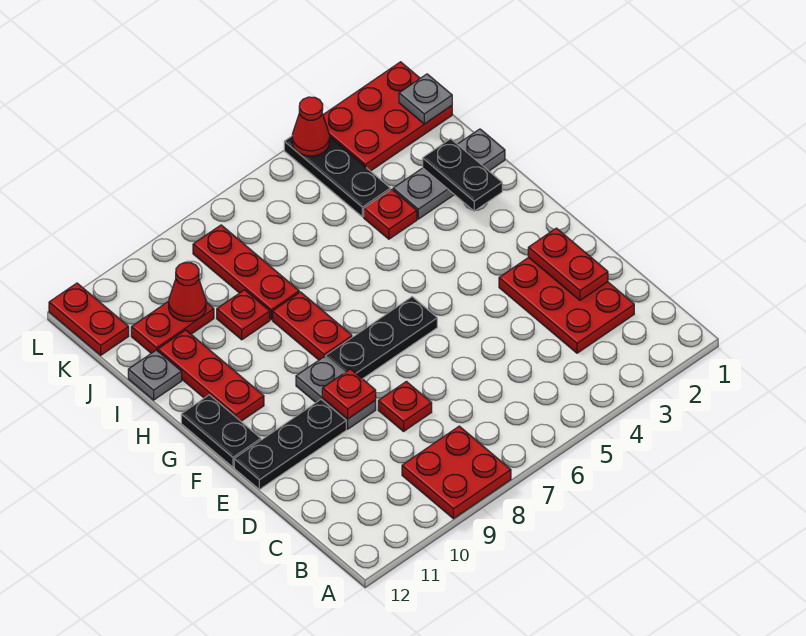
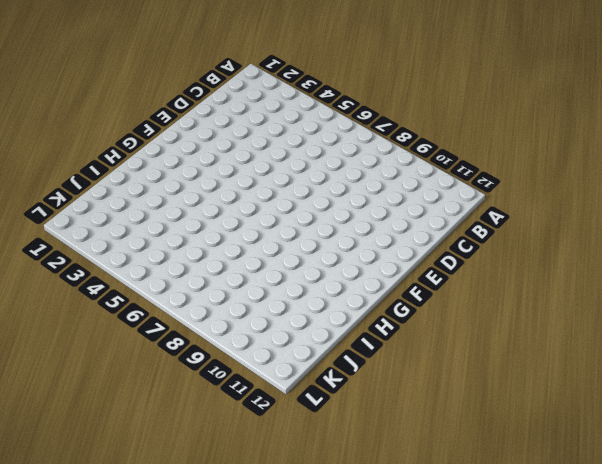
none -> red plate A8:B9 level 1
none -> red plate C2:E3 level 1
none -> red plate D8 level 1

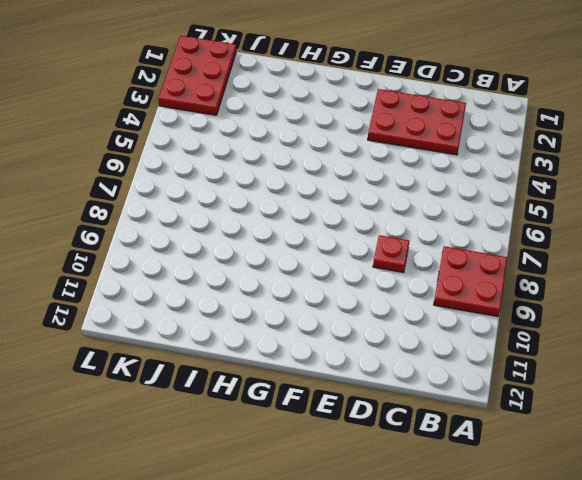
none -> grey plate E9:F9 level 1
none -> black plate E10:E12 level 1
none -> black plate F6:F8 level 1

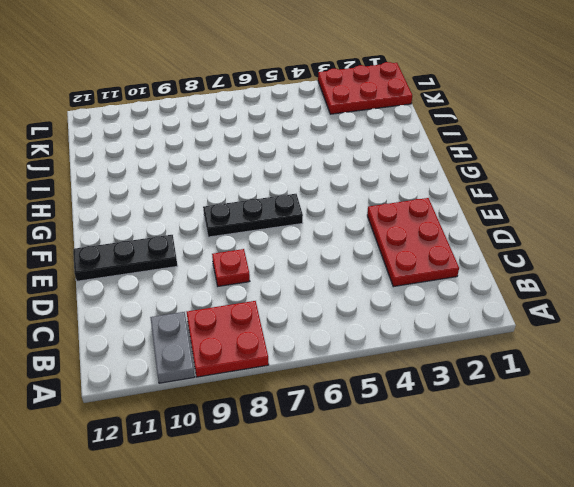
grey plate A10:B10 level 1 -> grey plate E9:F9 level 1
none -> black plate F12:G12 level 1
none -> red plate G8:H8 level 1
none -> red plate G11:I11 level 1

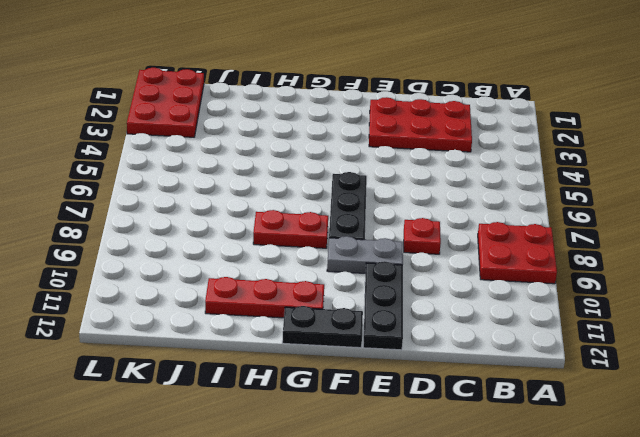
none -> grey plate I1:I3 level 1
none -> red plate I4 level 1
none -> red plate I8:K8 level 1

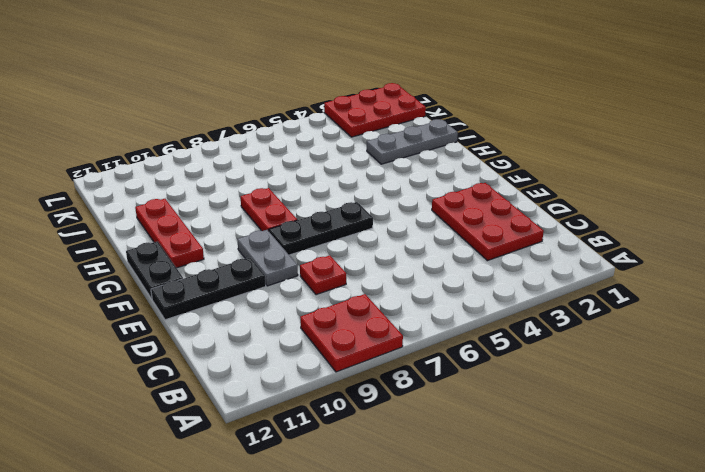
none -> red plate I4 level 1
none -> red plate I8:K8 level 1
none -> red plate I9 level 1

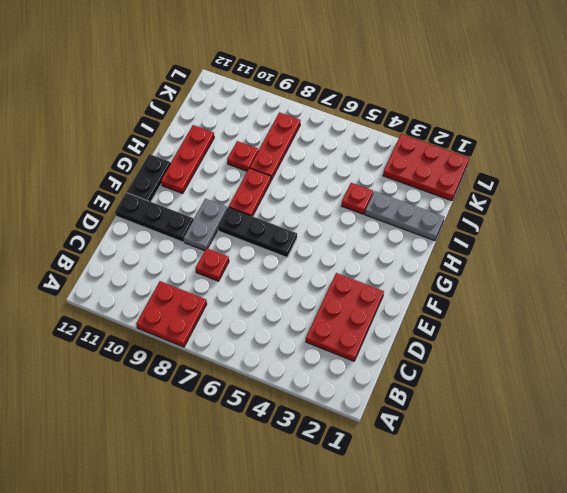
none -> grey plate I12 level 1
none -> black plate J4:L4 level 1
none -> red plate J10:J11 level 1

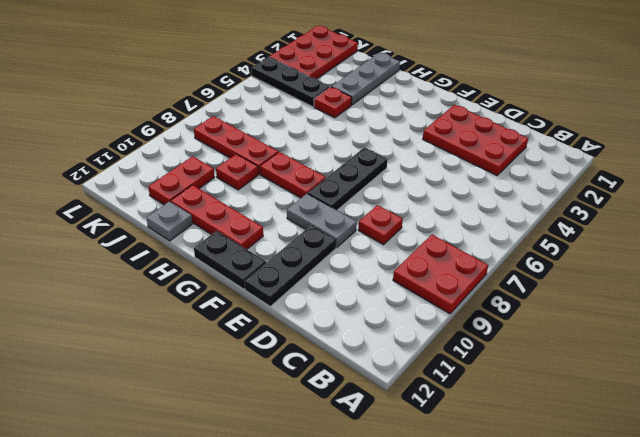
none -> red plate K12:L12 level 1
none -> red plate D2:E2 level 2
none -> red plate E9 level 2

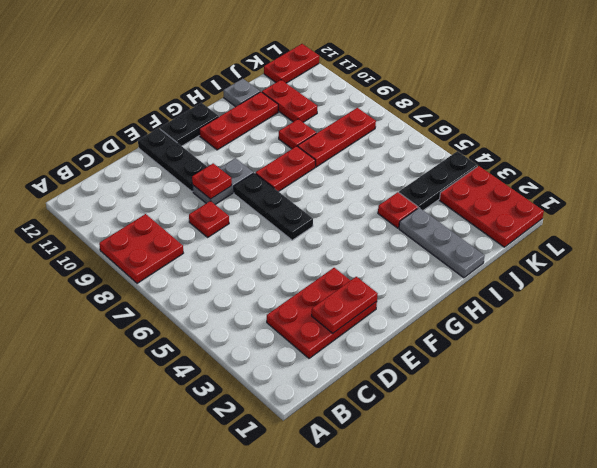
none -> black plate H2:I2 level 2
none -> red cone J10 level 2
none -> grey plate K1 level 2

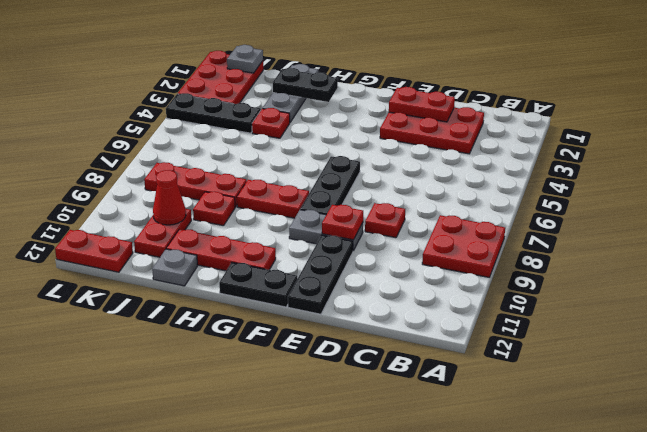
none -> red cone L4 level 2

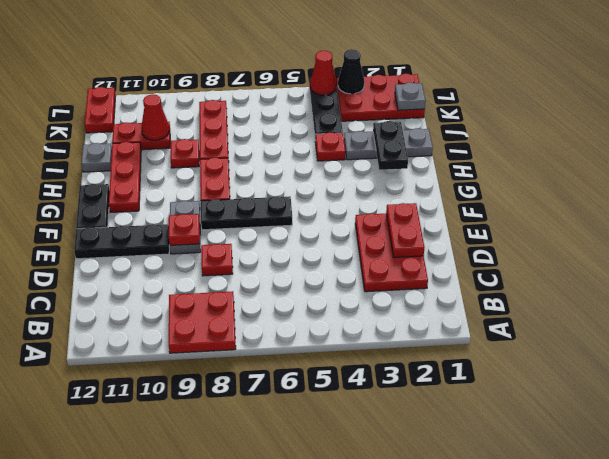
black cone L3 level 2 -> none

